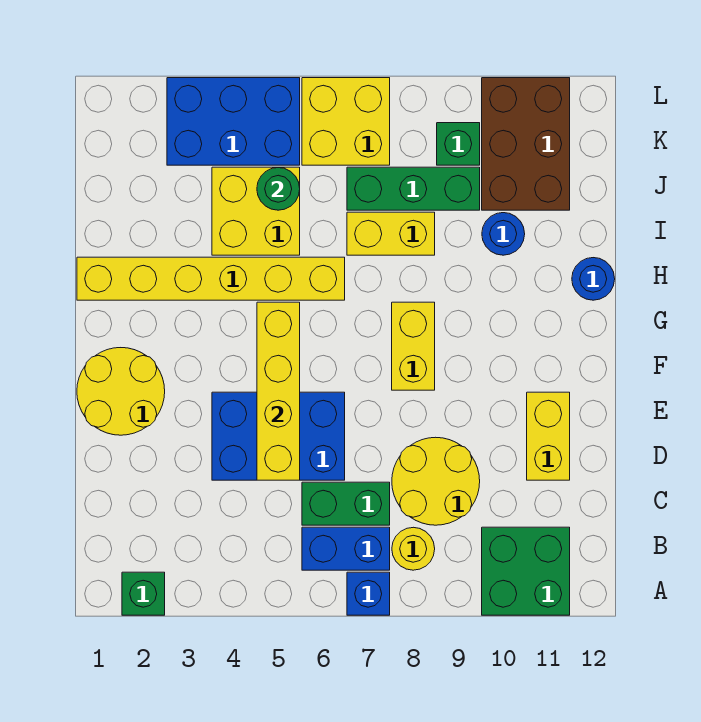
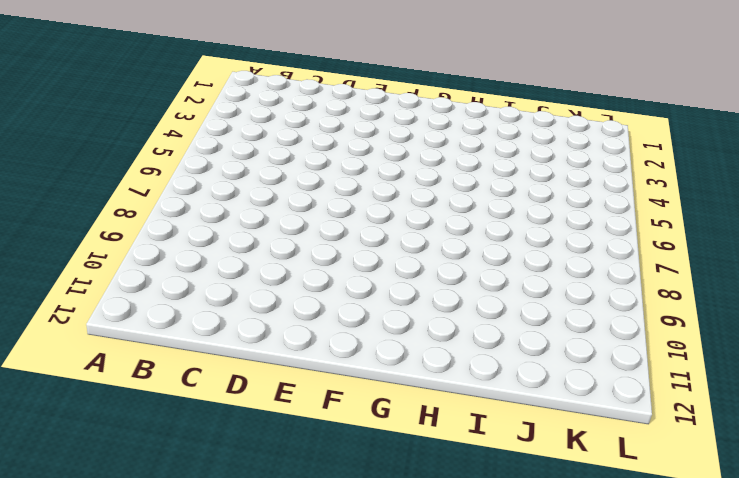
none -> green brick A2 level 1
none -> blue brick A7 level 1
none -> green brick A10:B11 level 1

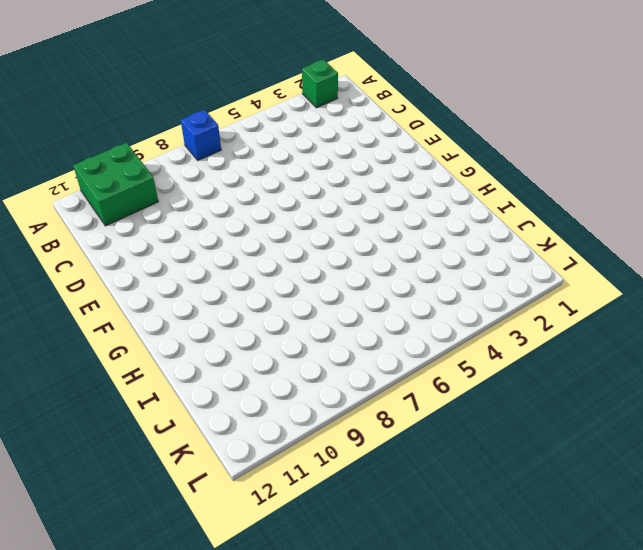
none -> blue brick B6:B7 level 1
none -> yellow round brick B8 level 1
none -> green brick C6:C7 level 1

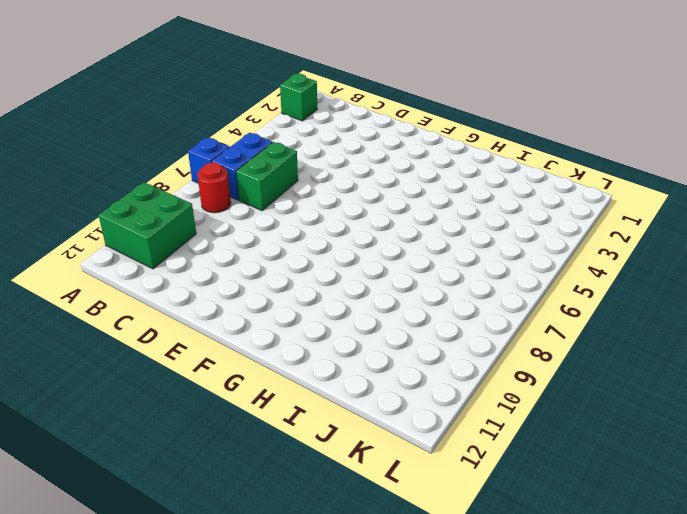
red round brick B8 level 1 -> yellow round brick B8 level 1
none -> yellow round brick C8:D9 level 1
none -> blue brick D4:E6 level 1
none -> yellow brick D11:E11 level 1

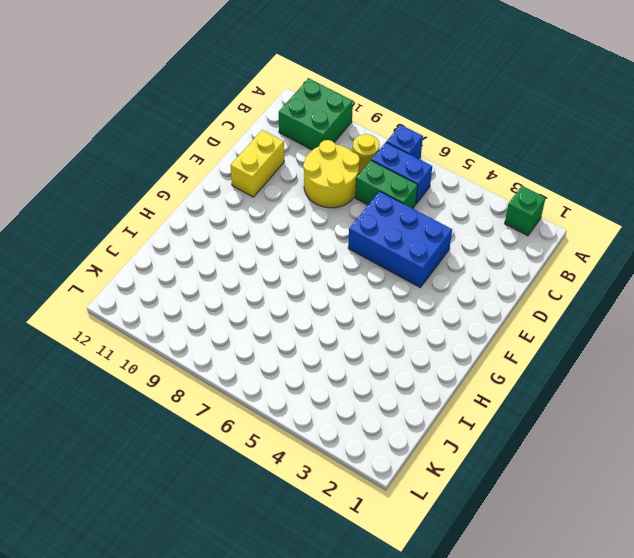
none -> yellow round brick E1:F2 level 1
none -> yellow brick F8:G8 level 1
none -> yellow brick H1:H6 level 1

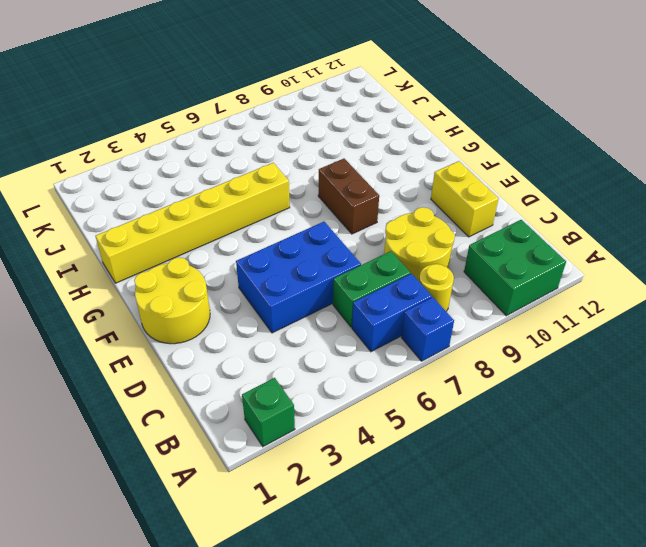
brown brick F8:G8 level 1 -> yellow brick F8:G8 level 1
none -> blue round brick H12 level 1
none -> yellow brick I4:J5 level 1
none -> yellow brick I7:I8 level 1

